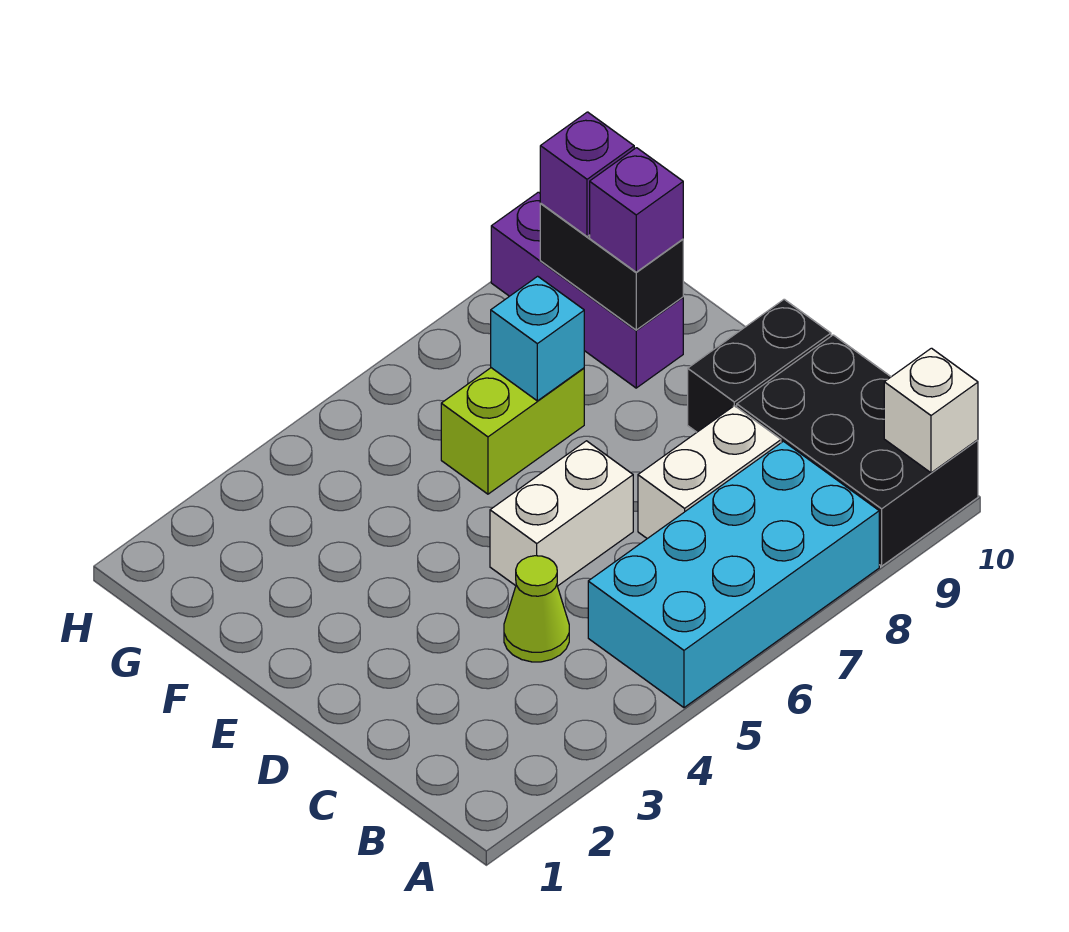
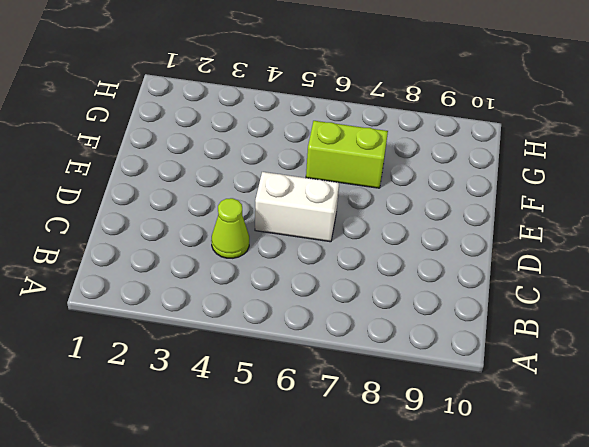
none -> cyan brick A5:B8 level 1
none -> black brick A9:C10 level 1
none -> white brick C7:C8 level 1

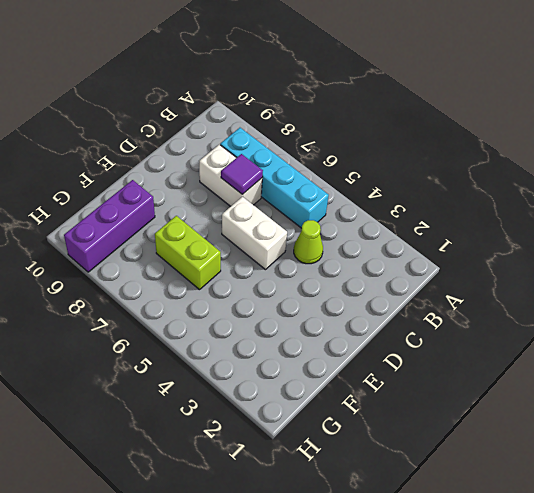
cyan brick B5:B8 level 1 -> cyan brick A5:B8 level 1
purple tile C7 level 2 -> none
none -> black brick A9:C10 level 1
none -> black brick D9:D10 level 1
none -> white brick A10 level 2

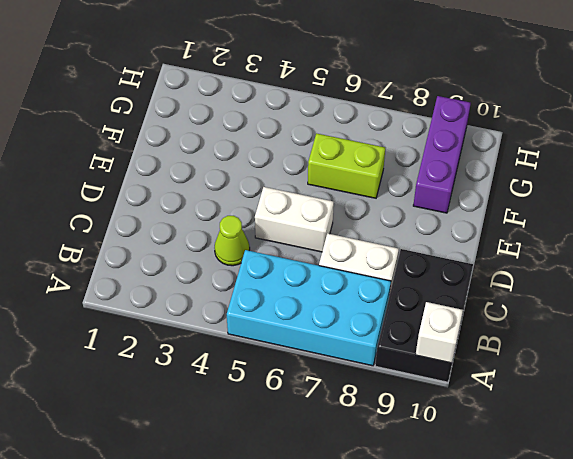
none -> black brick D9:D10 level 1
none -> cyan brick F7 level 2
none -> black brick F9:G9 level 2

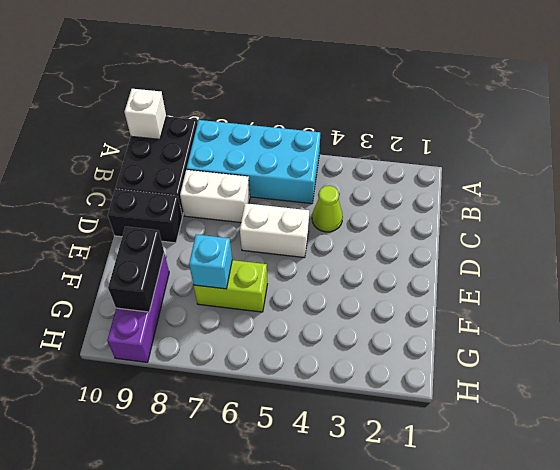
none -> purple brick F9 level 3
none -> purple brick G9 level 3

